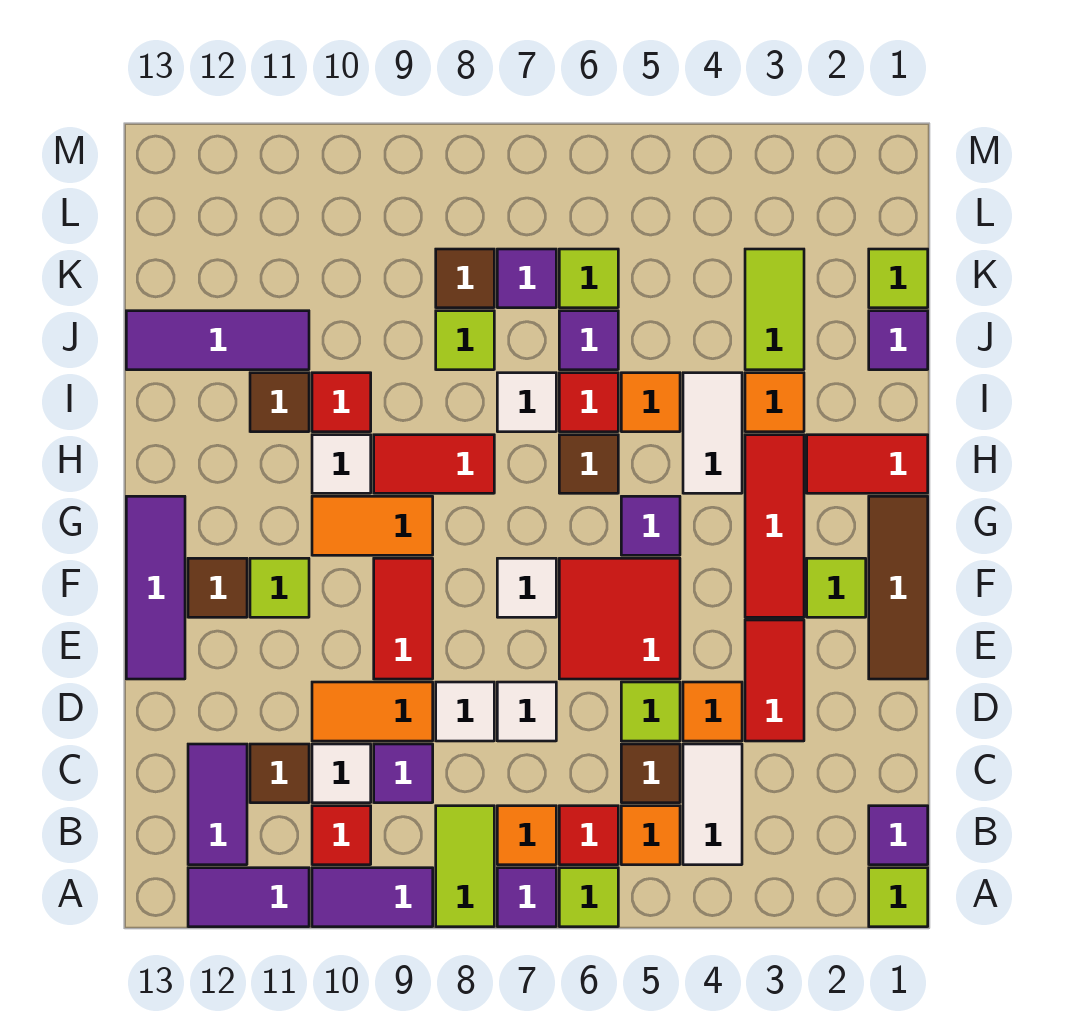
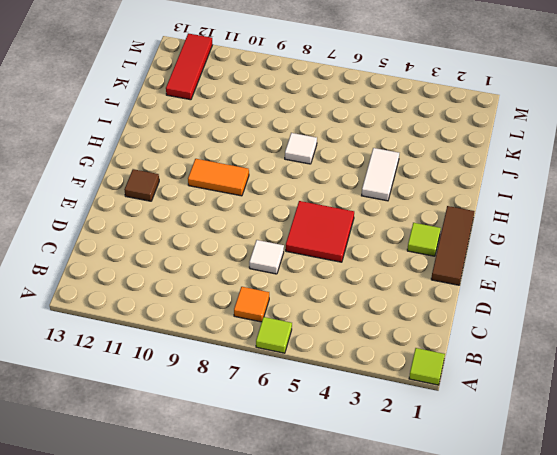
red tile K12:M12 level 1 -> red tile F3:H3 level 1
none -> purple tile A7 level 1
none -> lime tile A8:B8 level 1
none -> purple tile A9:A10 level 1
none -> purple tile A11:A12 level 1

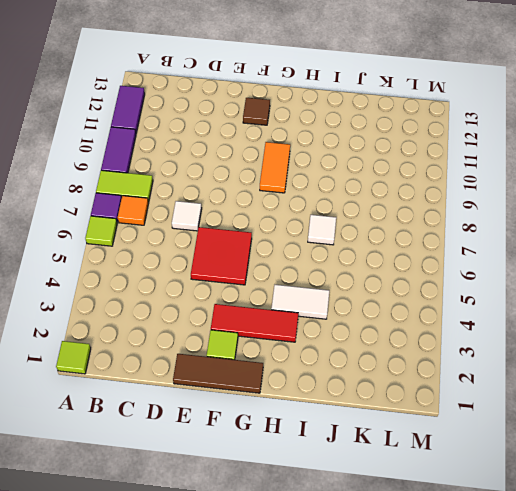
none -> purple tile B1 level 1
none -> white tile B4:C4 level 1
none -> orange tile B5 level 1
none -> red tile B6 level 1

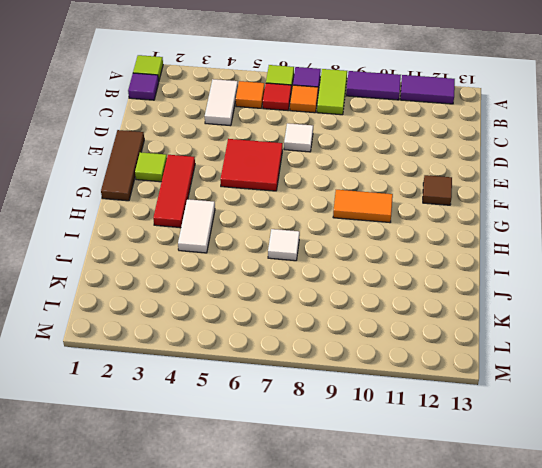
none -> red tile B10 level 1
none -> purple tile B12:C12 level 1
none -> brown tile C5 level 1
none -> purple tile C9 level 1

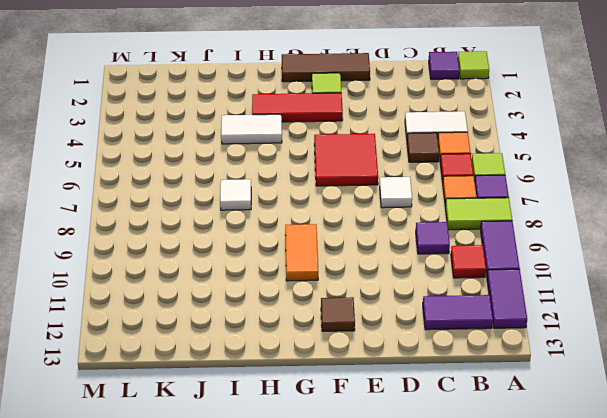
none -> white tile C10 level 1
none -> brown tile C11 level 1
none -> red tile D3:E3 level 1
none -> orange tile D4 level 1

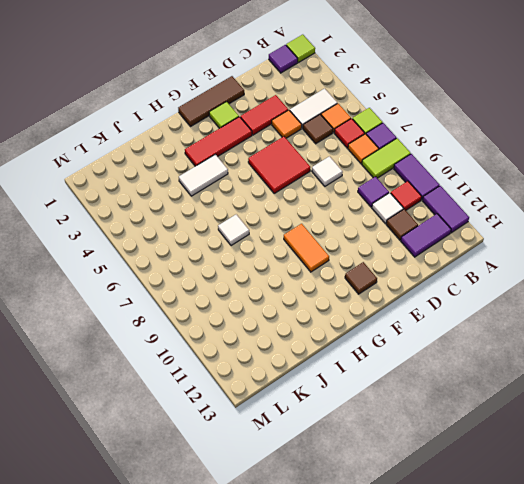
none -> lime tile D5 level 1
none -> white tile D8 level 1
none -> orange tile D9:D10 level 1
none -> red tile E9:F9 level 1

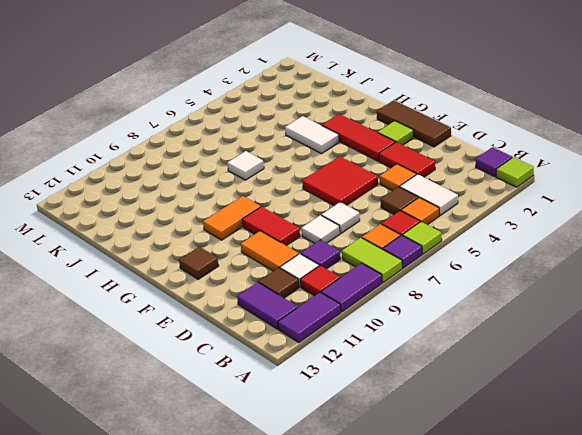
orange tile D10:E10 level 1 -> orange tile D9:D10 level 1
none -> lime tile D5 level 1
none -> purple tile E13:G13 level 1
none -> white tile F7 level 1
none -> lime tile F11 level 1

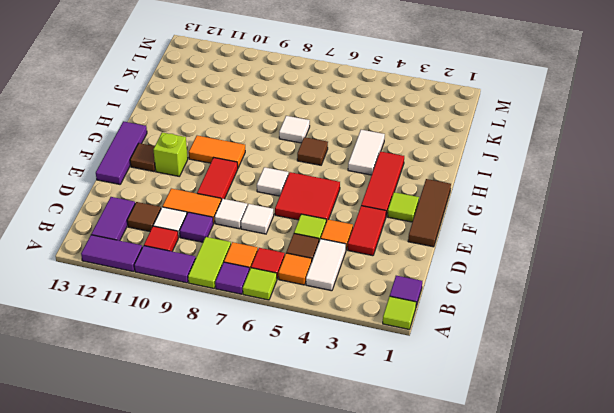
lime brick F11 level 1 -> lime tile F11 level 1
none -> purple tile G5 level 1
none -> red tile H1:H2 level 1
none -> red tile H8:H9 level 1
none -> white tile H10 level 1

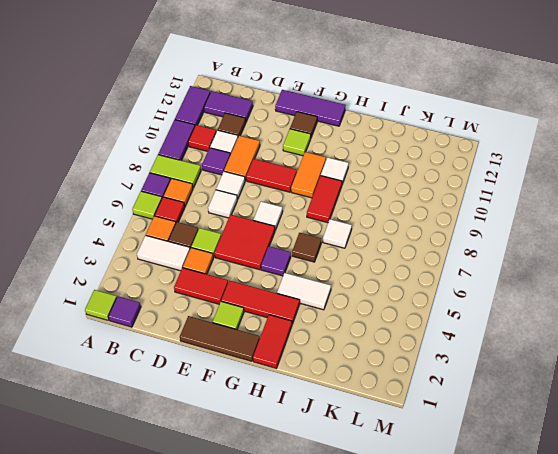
none -> orange tile I3 level 1
none -> orange tile I5 level 1
none -> red tile I6 level 1
none -> red tile I10 level 1

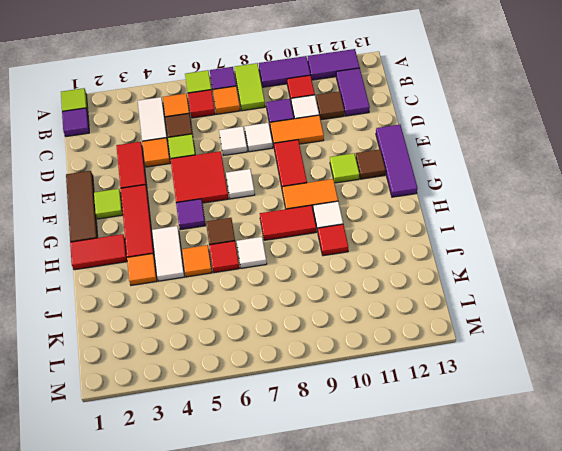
none -> brown tile I11 level 1
none -> purple tile J1 level 1
none -> lime tile J3:K3 level 1
none -> purple tile J6 level 1

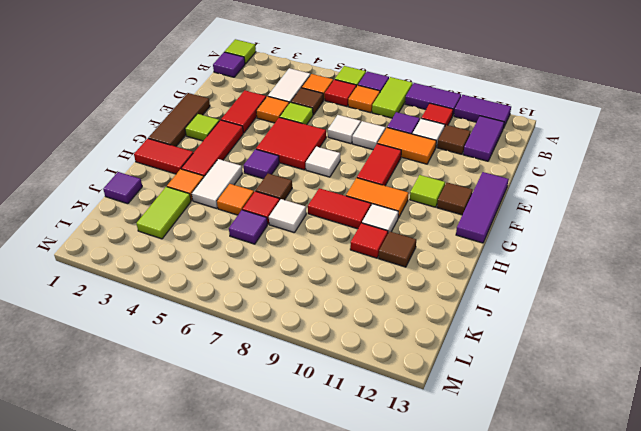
none -> lime tile J8 level 1
none -> purple tile J11:J13 level 1
none -> lime tile K1 level 1
none -> lime tile K6 level 1

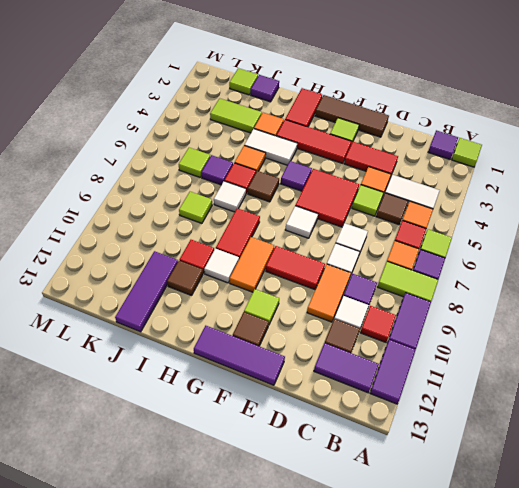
none -> purple tile K7 level 1
none -> brown tile K8 level 1

